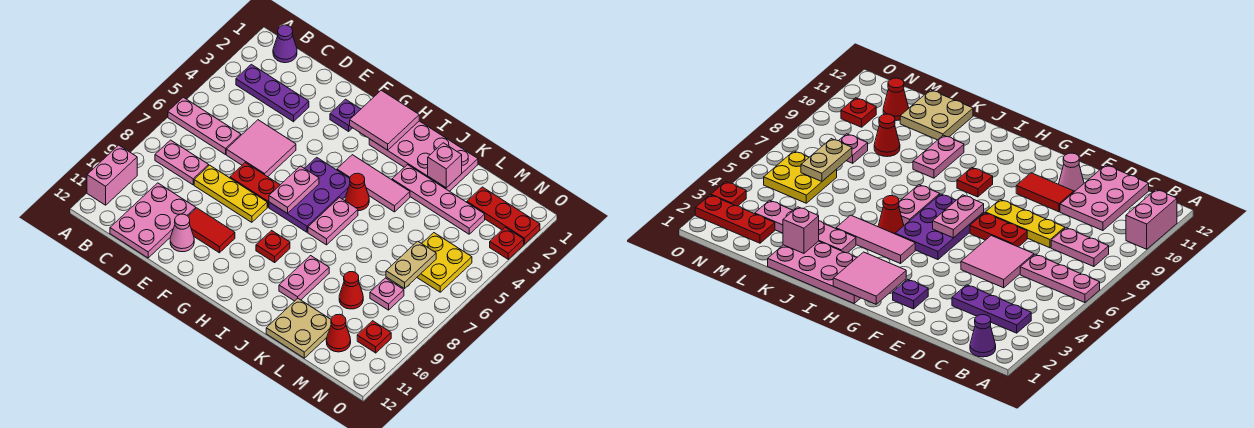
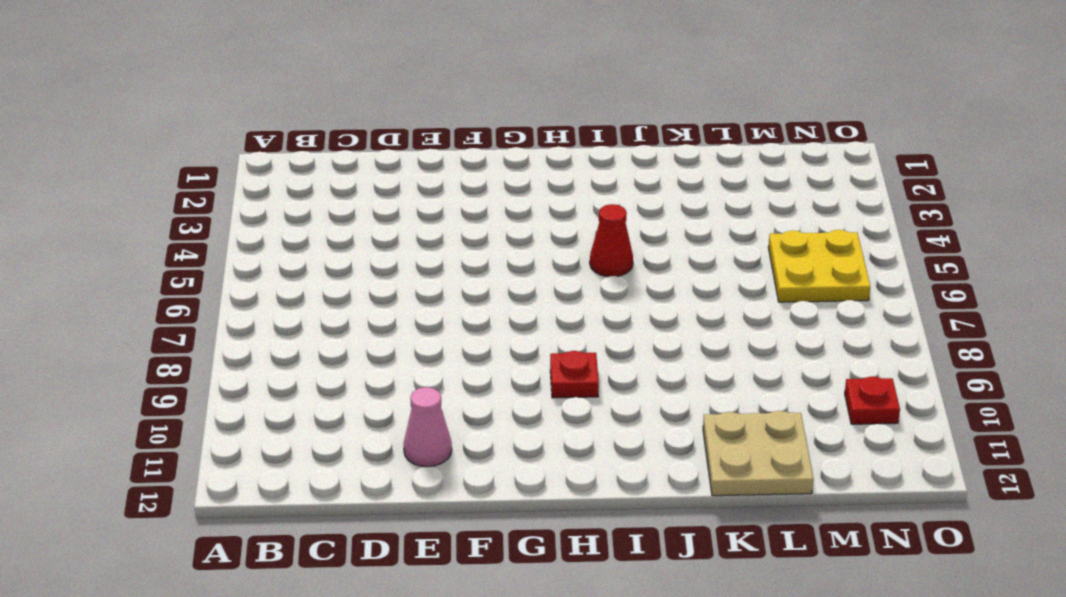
none -> pink plate A6:C6 level 1
none -> pink brick A10:A11 level 1
none -> purple cone B1 level 1
none -> purple plate B3:D3 level 1

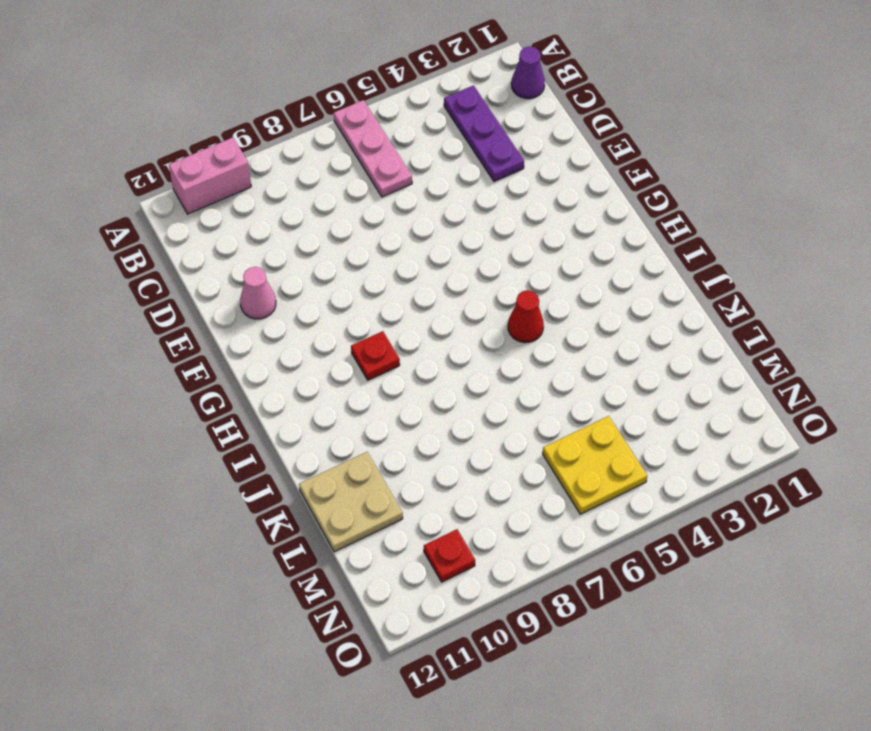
none -> pink plate B8:C8 level 1
none -> pink plate C10:D12 level 1
none -> pink tile D5:E6 level 1
none -> yellow plate D8:F8 level 1

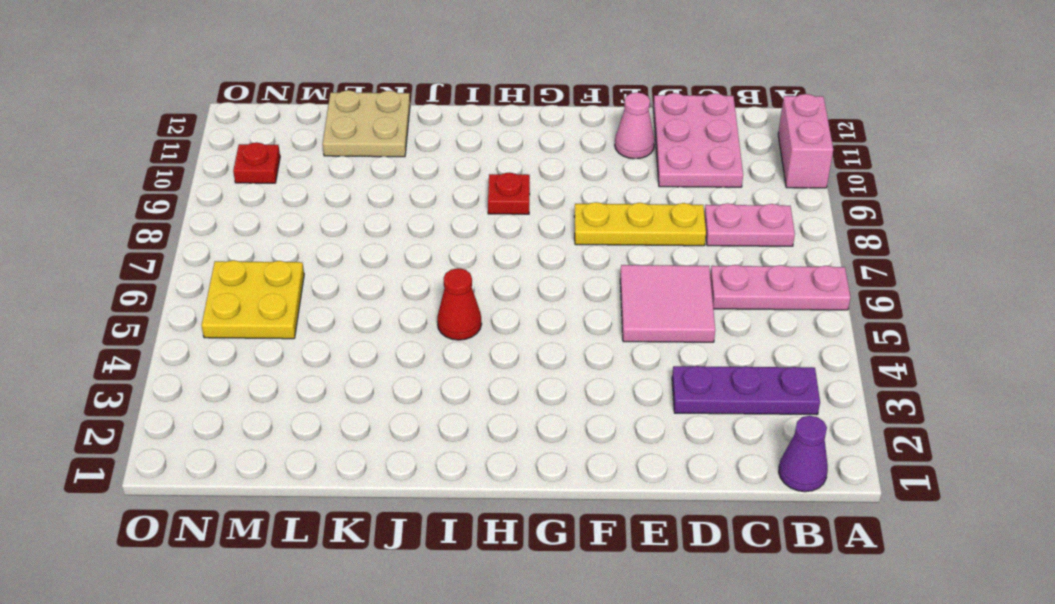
none -> red plate E7:F7 level 1
none -> red tile E10:F10 level 1
none -> purple plate F2 level 1
none -> purple plate G5:H7 level 1

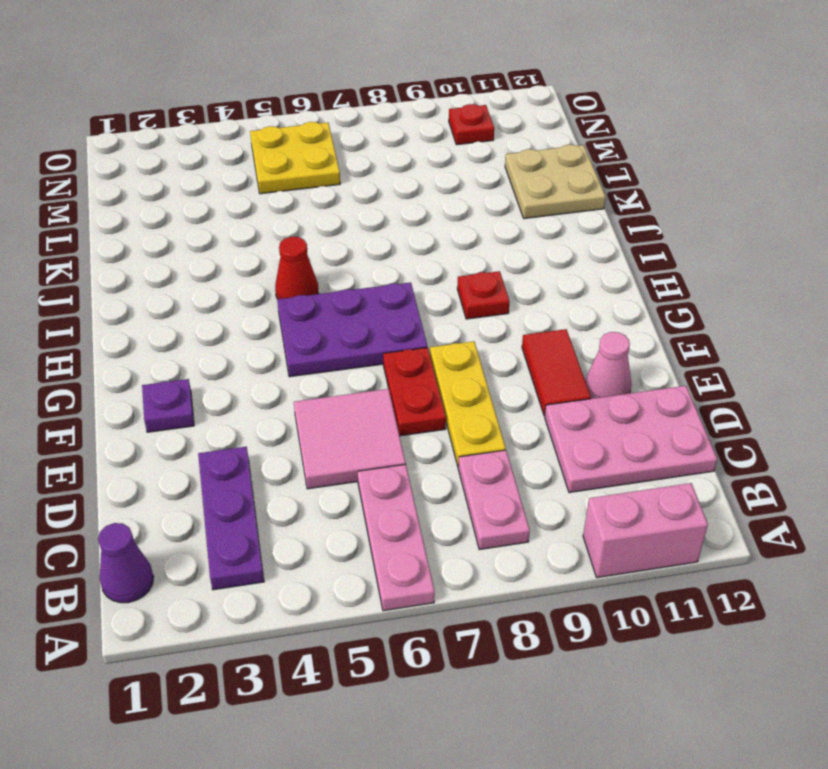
none -> pink plate H1:K2 level 1
none -> pink tile H4:J4 level 1
none -> pink plate I6:I7 level 1
none -> pink plate J3:M3 level 1

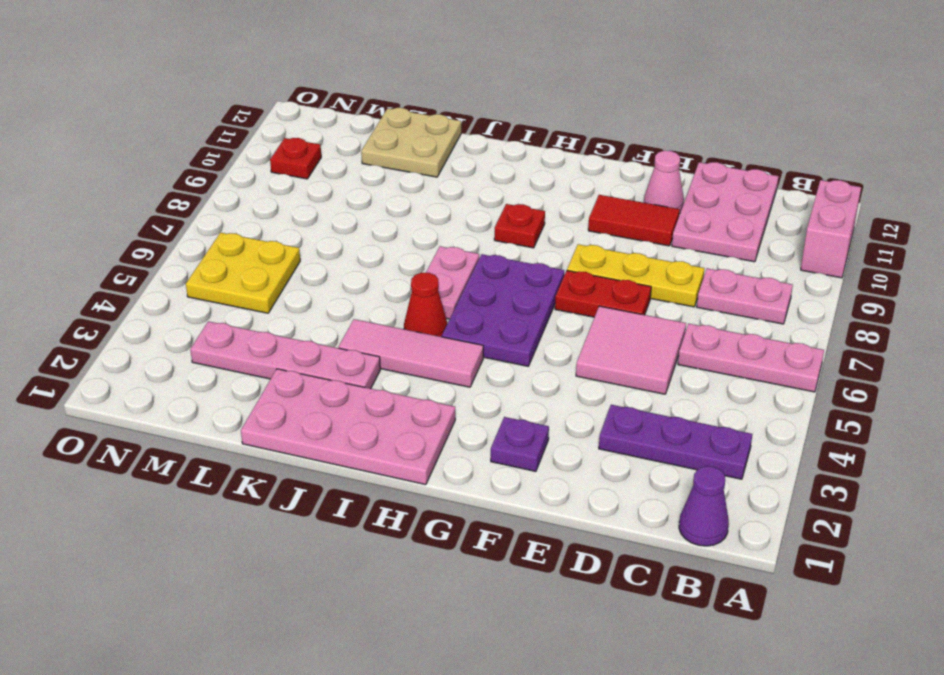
none -> pink plate J9:J10 level 1
none -> red cone L9 level 1
none -> red plate M2:O2 level 1
none -> pink plate M8 level 1

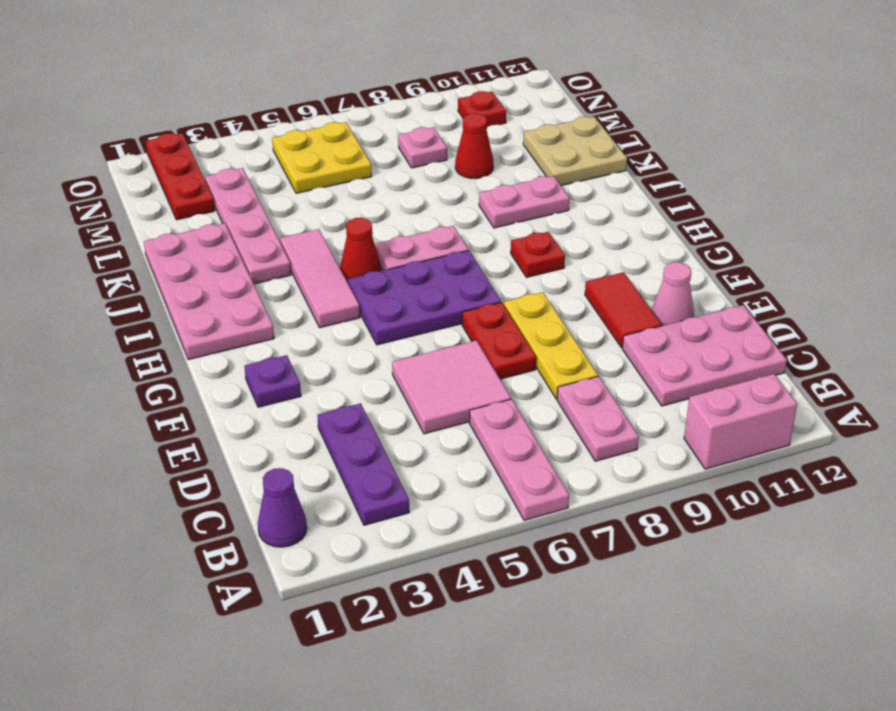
none -> red cone M11 level 1
none -> red plate O3 level 1
none -> pink tile G1:H2 level 2
none -> pink plate G6:G7 level 2

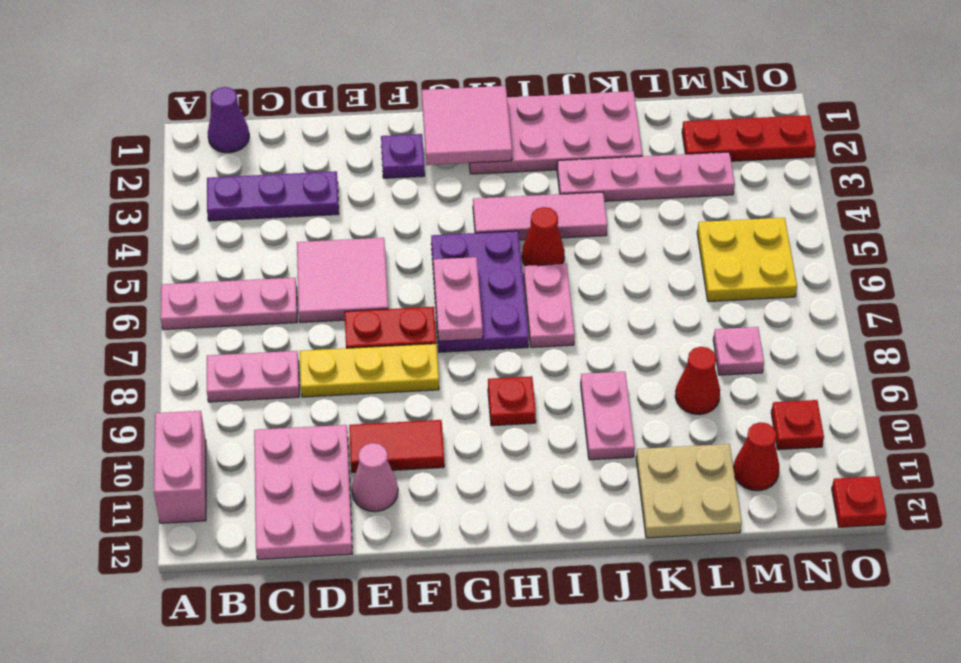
red plate O12 level 1 -> red plate O3 level 1
none -> pink brick K2 level 2
none -> tan plate M6:M7 level 2

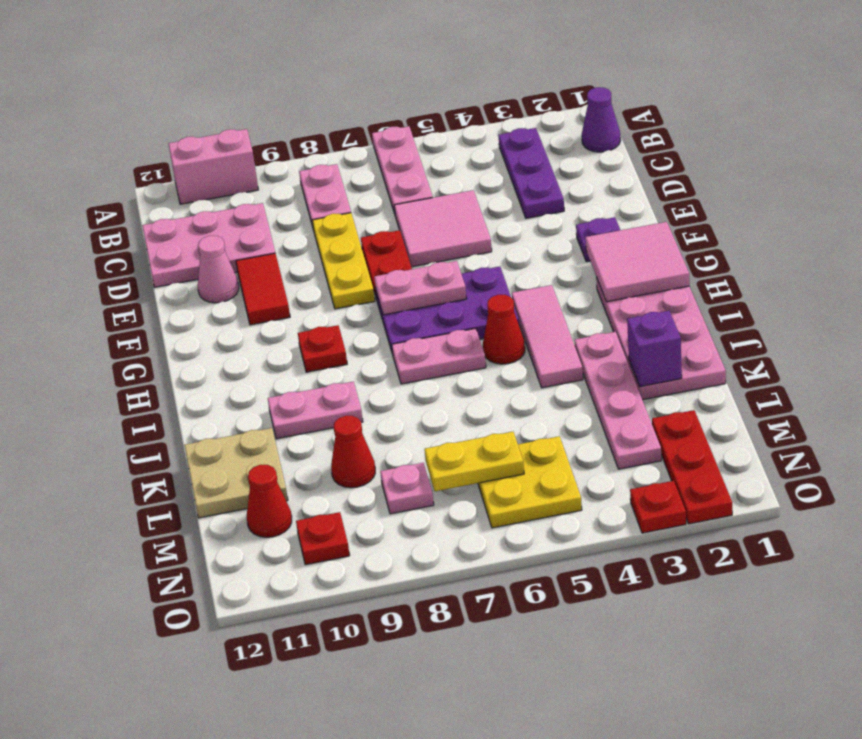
purple brick K2 level 2 -> pink brick K2 level 2
yellow plate M6:M7 level 2 -> tan plate M6:M7 level 2

